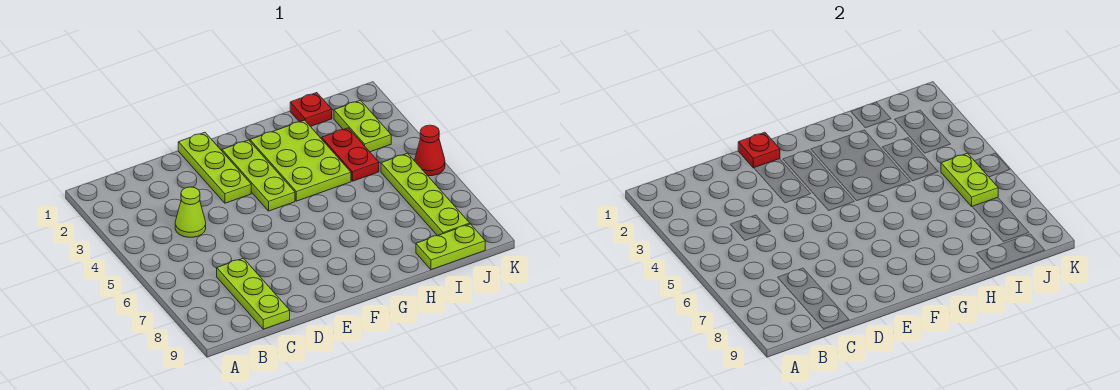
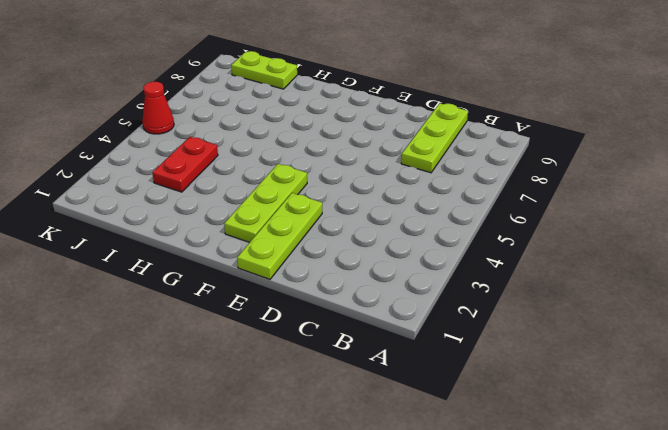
none -> lime cone C4 level 1
none -> lime plate G2:H4 level 1
none -> red plate I1 level 1

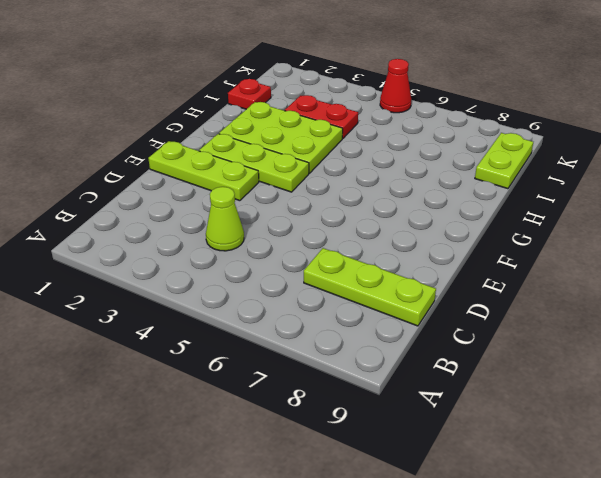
none -> lime plate J2:J3 level 1
none -> lime plate J5:J8 level 1
none -> red plate E1 level 2

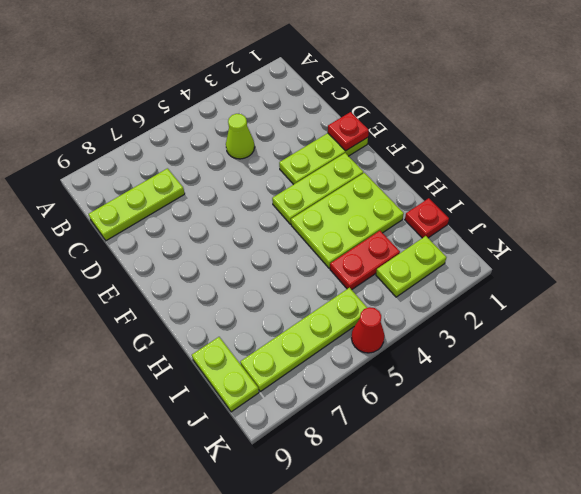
none -> lime plate J5:J6 level 2

